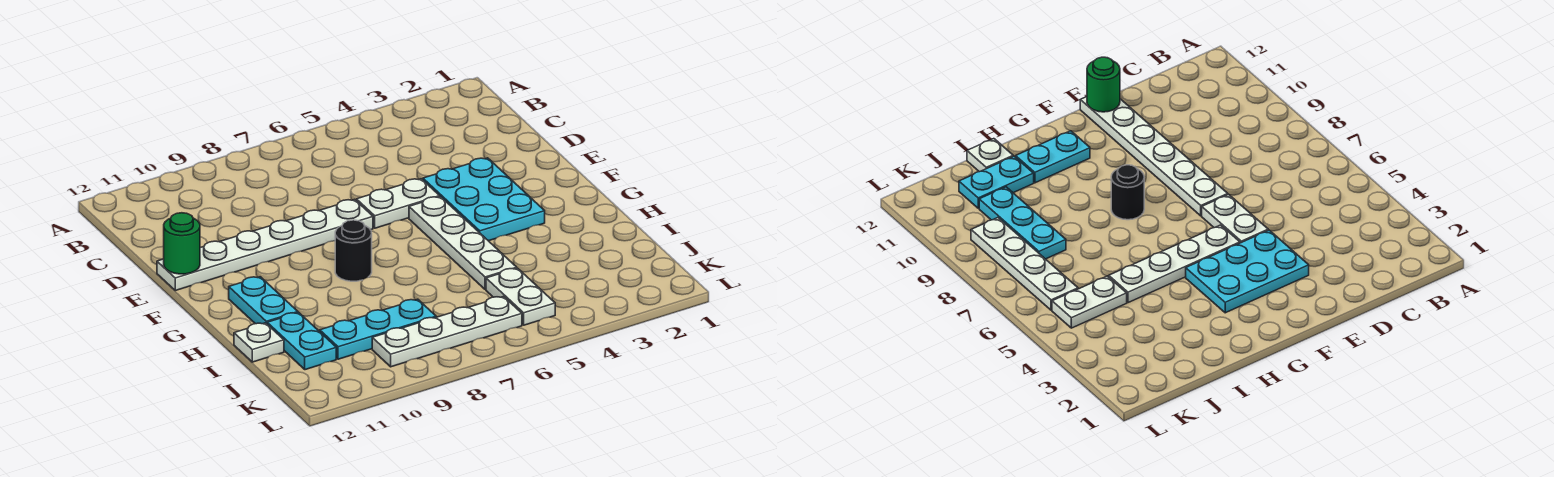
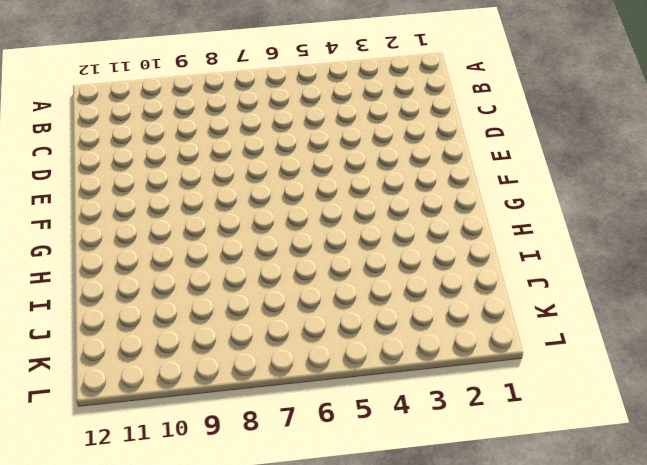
none -> cyan plate E3:G4 level 1
none -> white plate E5:E6 level 1
none -> white plate E7:E12 level 1

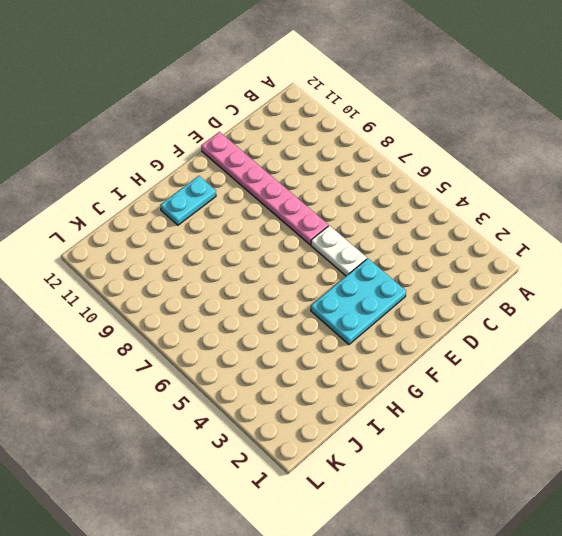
pink plate E7:E12 level 1 -> white plate E7:E12 level 1
none -> white plate F5:I5 level 1
none -> black round brick G8 level 1
none -> cyan plate I11:J11 level 1

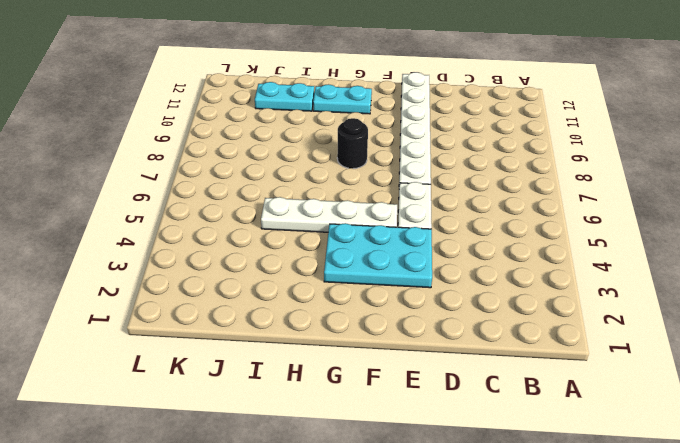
none -> white plate I12 level 1
none -> white plate J5:K5 level 1
none -> cyan plate J8:J10 level 1

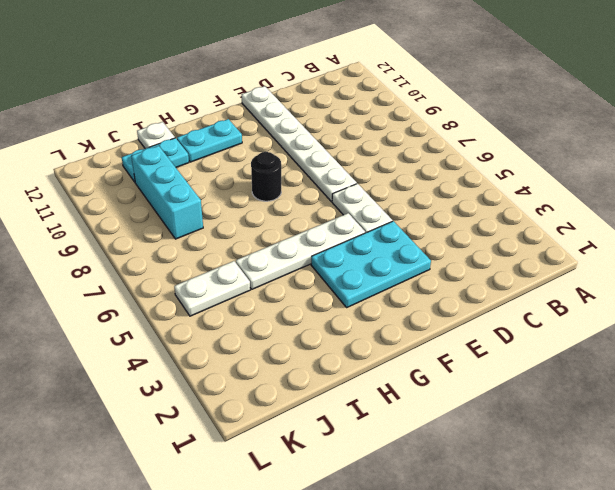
cyan brick J8:J10 level 1 -> cyan plate J8:J10 level 1
none -> white plate K6:K9 level 1
none -> green round brick E12 level 2

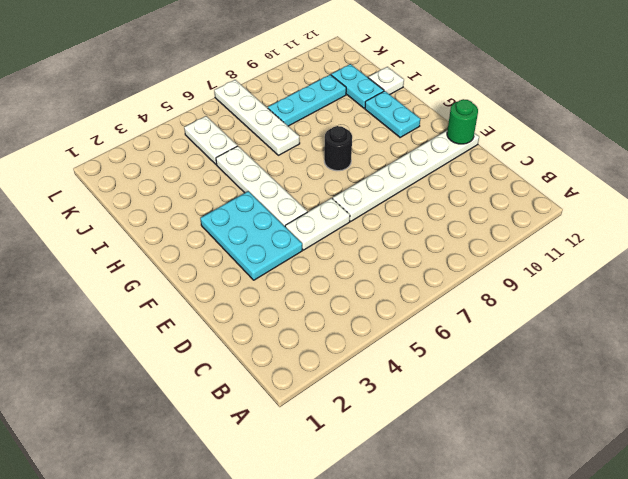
white plate I7:L7 level 1 -> white plate K6:K9 level 1

